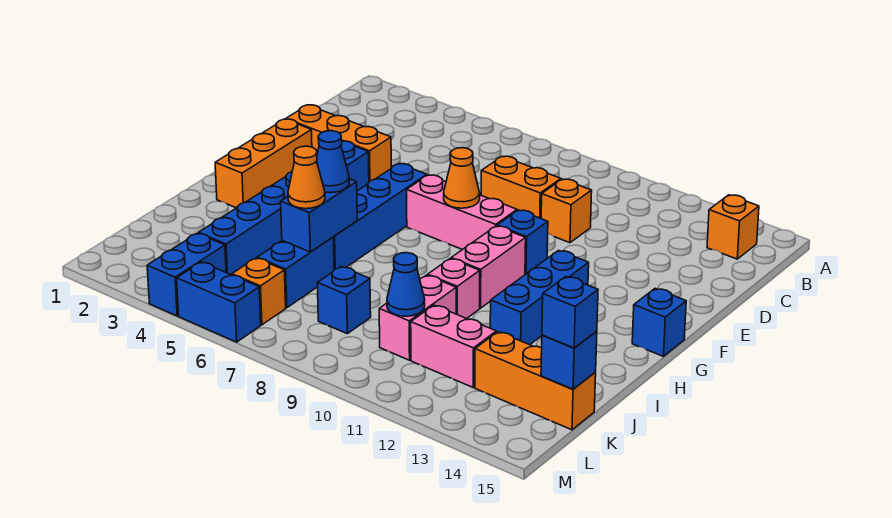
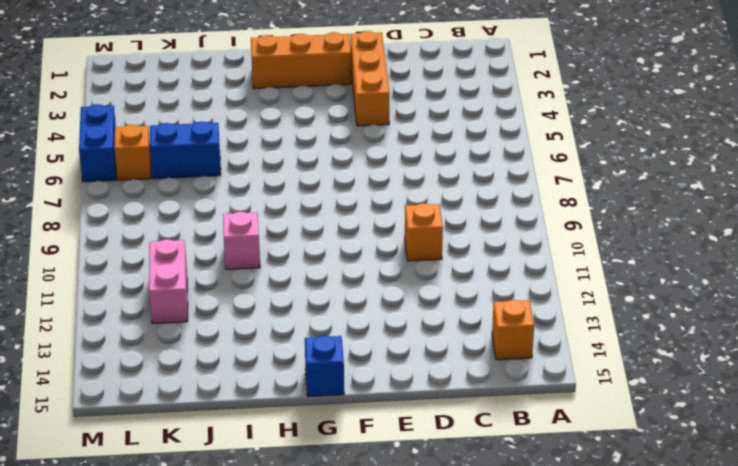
none -> orange brick D8:D9 level 1
none -> blue brick F4:K4 level 1
none -> blue brick F6:I6 level 1

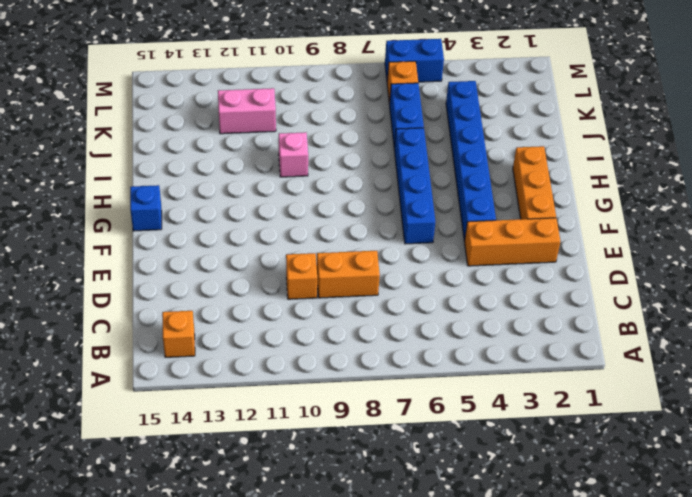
none -> pink brick F7:F9 level 1
none -> blue brick F10 level 1
none -> pink brick G10:H10 level 1

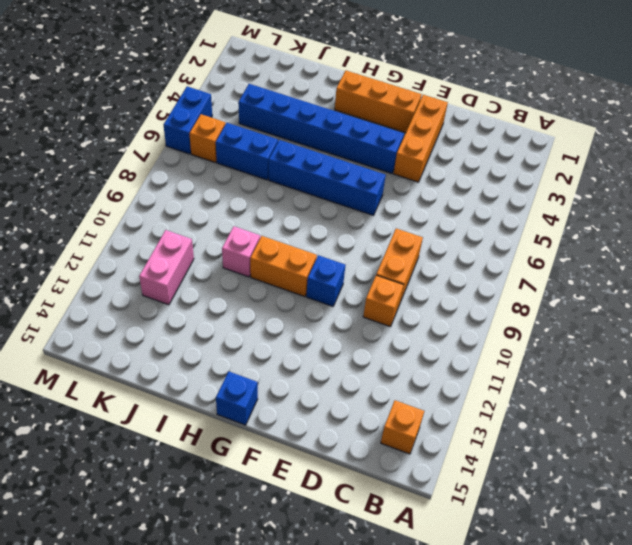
orange brick G10:H10 level 1 -> pink brick G10:H10 level 1
none -> pink brick F7:F9 level 1
none -> blue brick G12:I12 level 1
none -> pink brick J10:K10 level 1

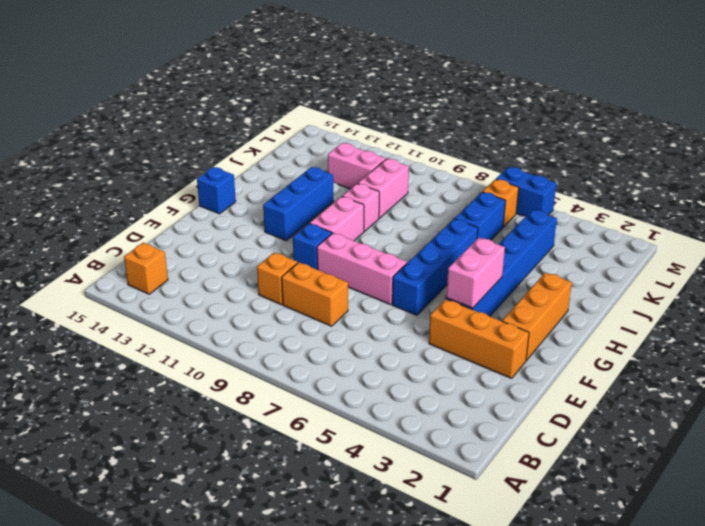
pink brick F4:G4 level 2 -> none
none -> blue brick K8 level 1
none -> orange brick K13:K15 level 1
none -> blue brick L4:M4 level 1

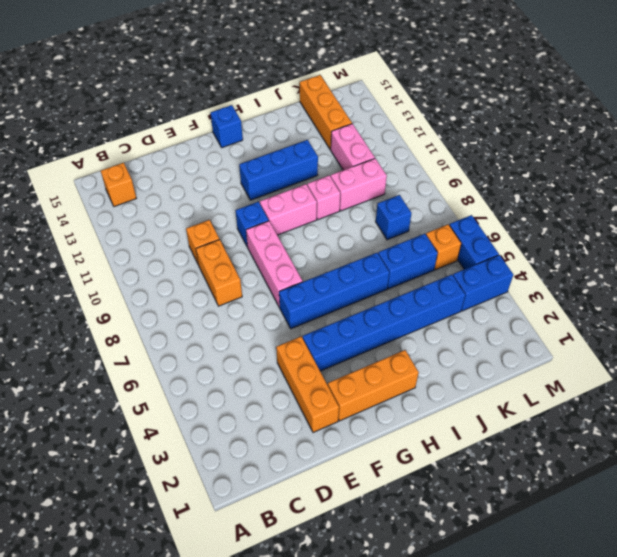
none -> orange cone F8 level 2
none -> blue brick I6:J6 level 2
none -> blue cone K10 level 2

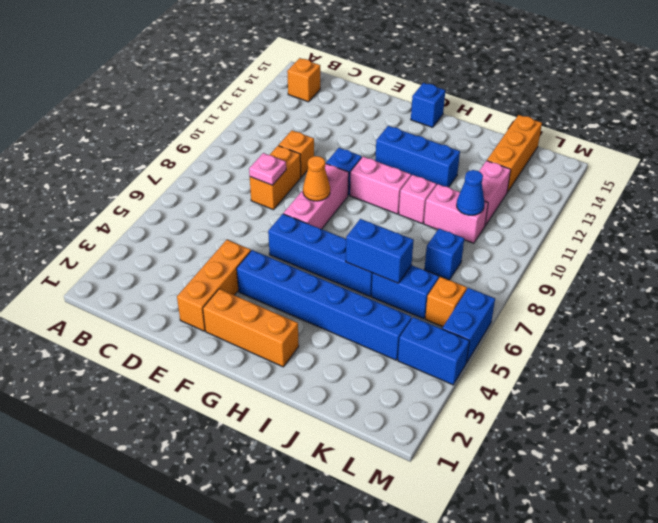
pink plate D8 level 2 -> none
none -> blue brick K15 level 2
none -> blue cone I6 level 3
none -> orange cone J6 level 3

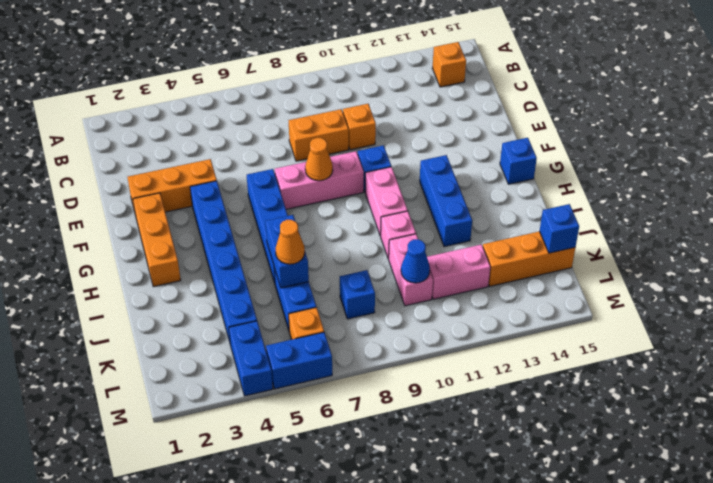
none -> blue cone I6 level 3
none -> blue brick K15 level 3

